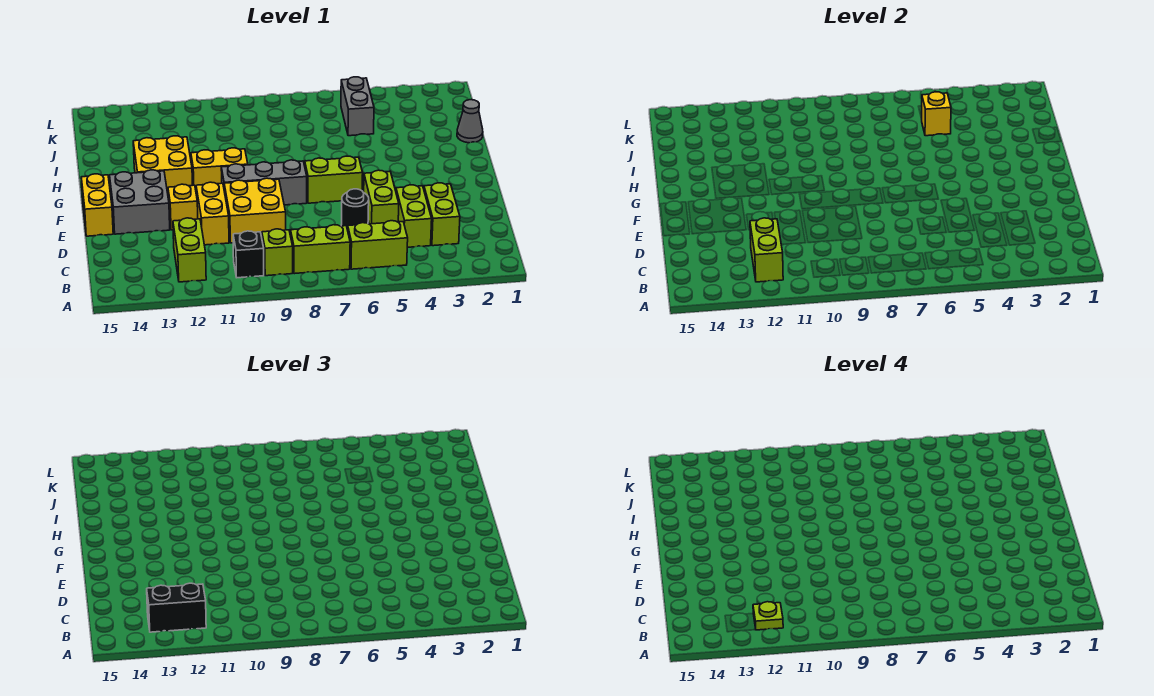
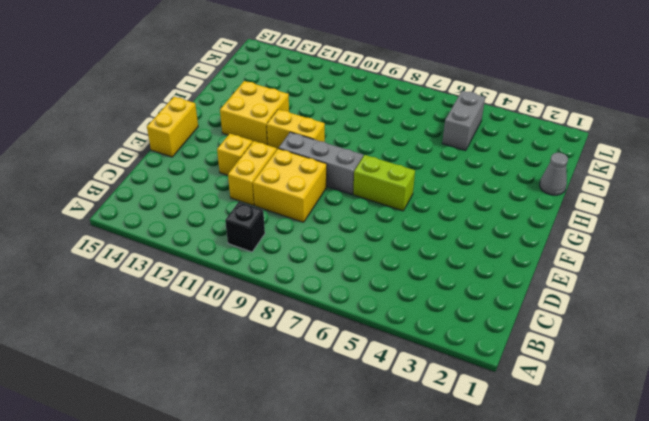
none -> lime brick B5:B6 level 1
none -> lime brick B7:B8 level 1
none -> lime brick B9 level 1

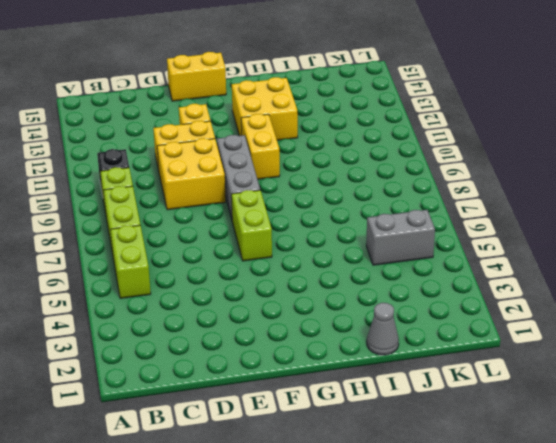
none -> lime brick B12:C12 level 1
none -> lime brick C3:D3 level 1
none -> lime brick C4:D4 level 1

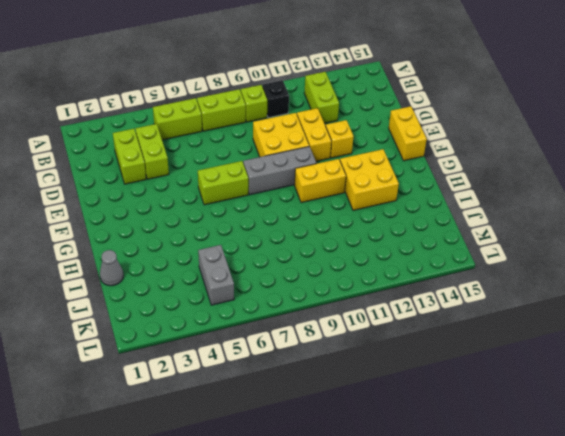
none -> lime brick D5:E5 level 1
none -> black round brick D6 level 1
none -> grey brick E13:F14 level 1

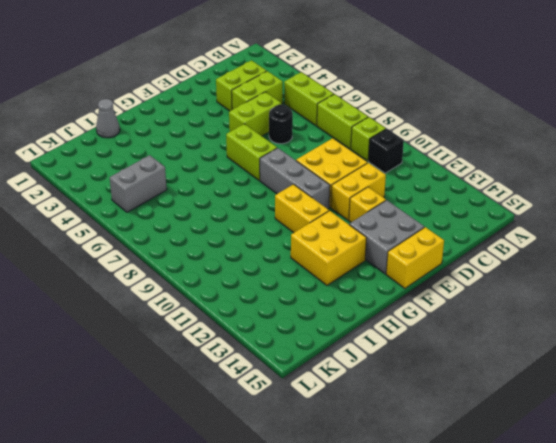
none -> lime brick B12:C12 level 1
none -> lime brick B12:C12 level 2
none -> yellow brick J5 level 2

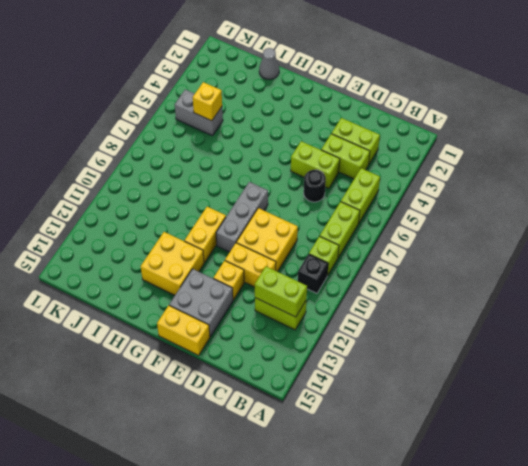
none -> lime brick F6:F7 level 1
none -> black brick B12:B13 level 3
none -> lime plate B12 level 4

